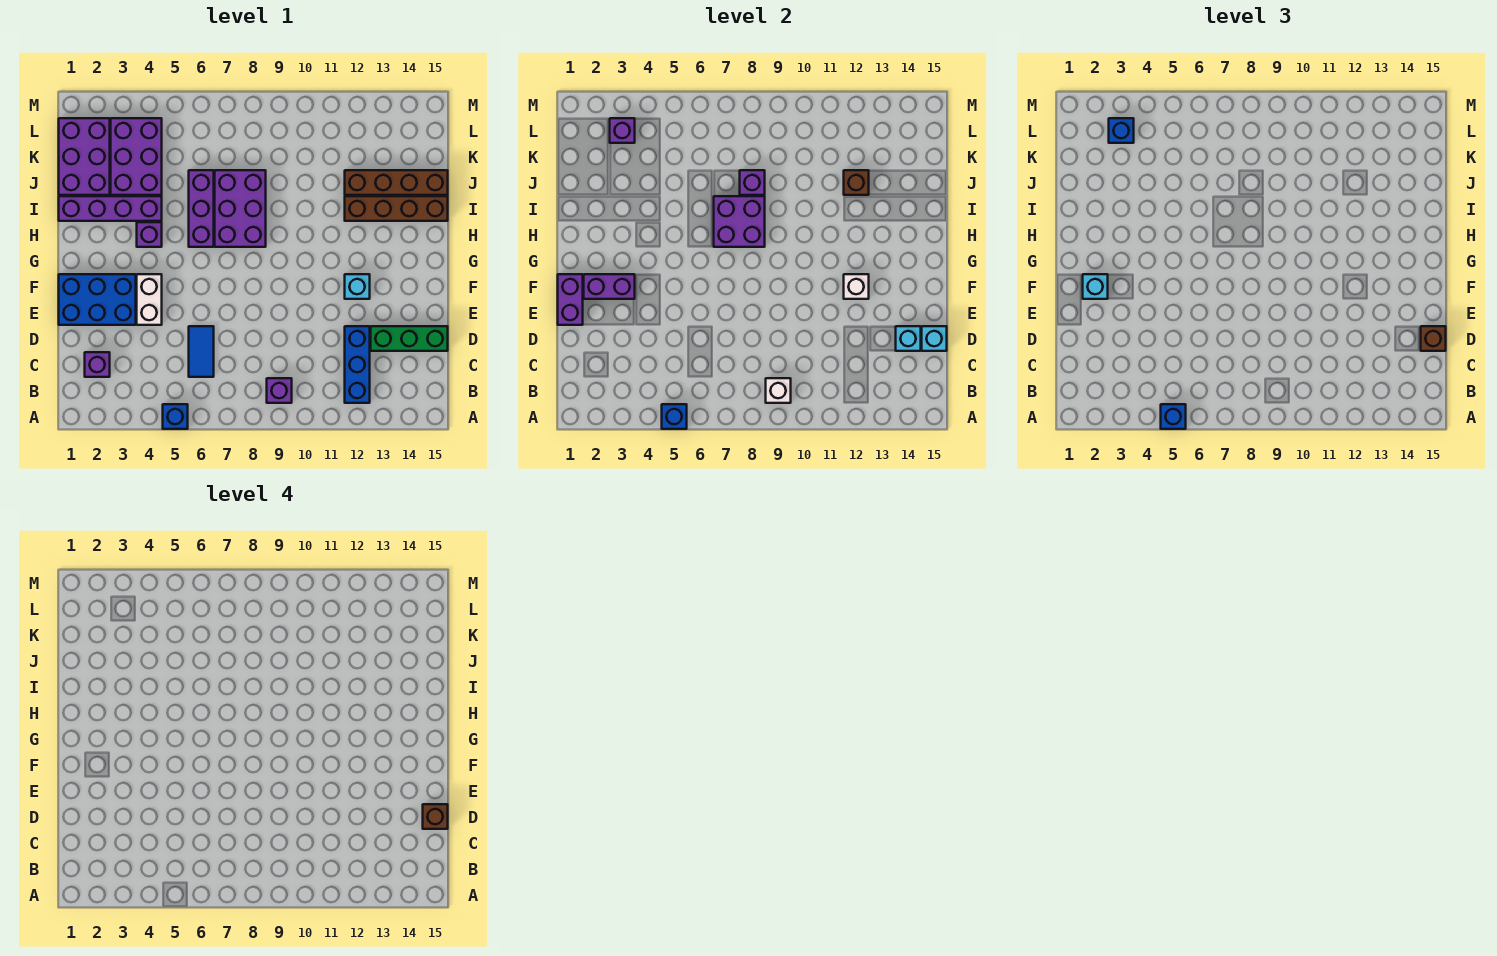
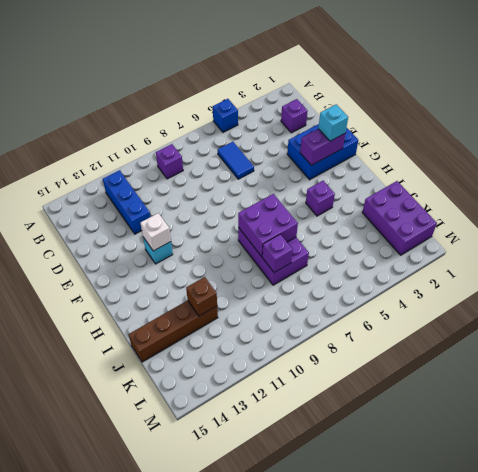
none -> green brick D13:D15 level 1
none -> white brick E4:F4 level 1
none -> purple brick H6:J6 level 1
none -> purple brick I1:I4 level 1

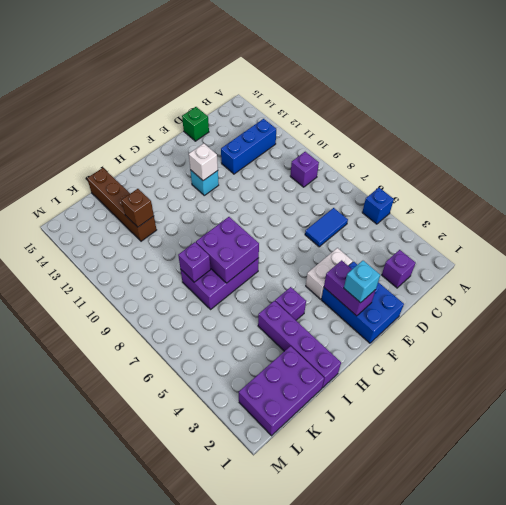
green brick D15 level 1 -> green brick D13:D15 level 1
none -> purple brick H6:J6 level 1
none -> brown brick I12:I15 level 1
none -> purple brick J3:L4 level 1
none -> blue brick A5 level 2

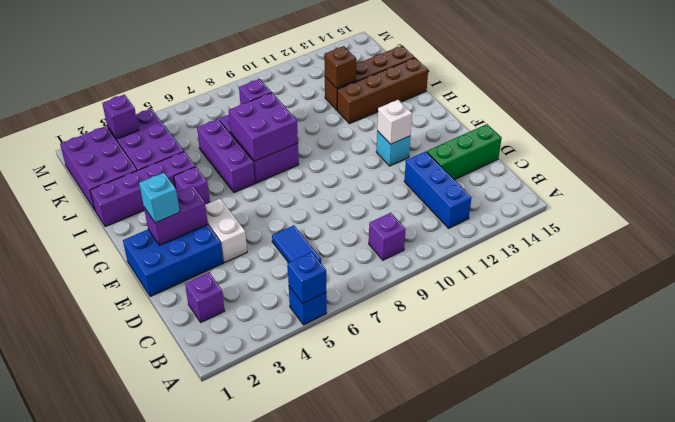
none -> white brick B9 level 2
none -> cyan brick D14 level 2
none -> cyan brick D15 level 2
none -> purple brick E1:F1 level 2

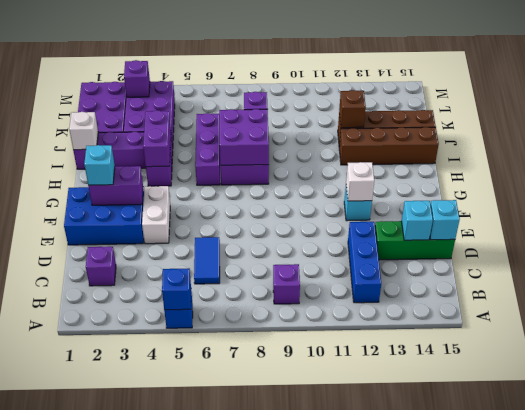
purple brick H4:I4 level 2 -> purple brick E1:F1 level 2
white brick I1 level 2 -> white brick B9 level 2
none -> blue brick A5 level 3
none -> brown brick D15 level 3
none -> blue brick L3 level 3
none -> brown brick D15 level 4

